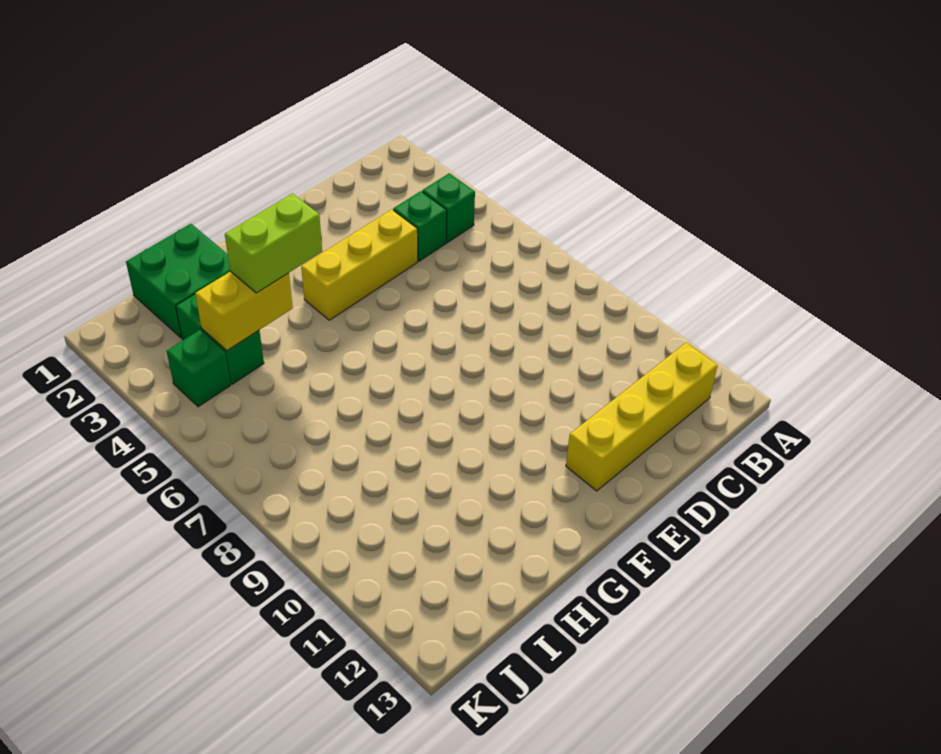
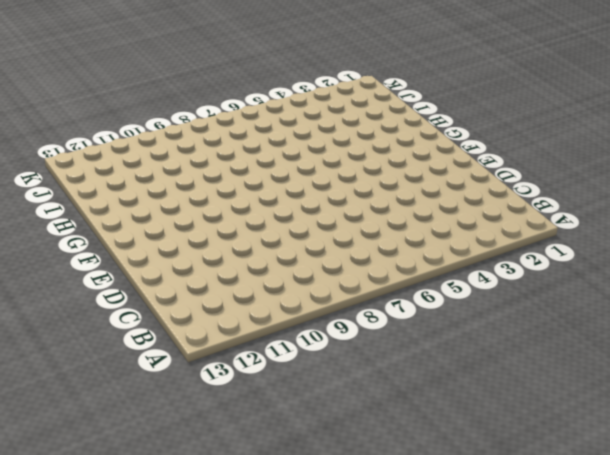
none -> green brick B4 level 1
none -> yellow brick B12:E12 level 1

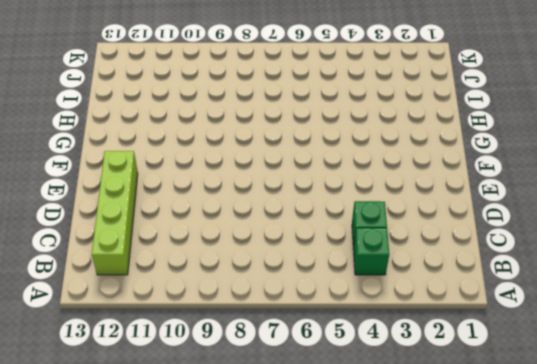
lime brick B12:E12 level 1 -> yellow brick B12:E12 level 1
none -> yellow brick D4:F4 level 1
none -> green brick H1:I2 level 1

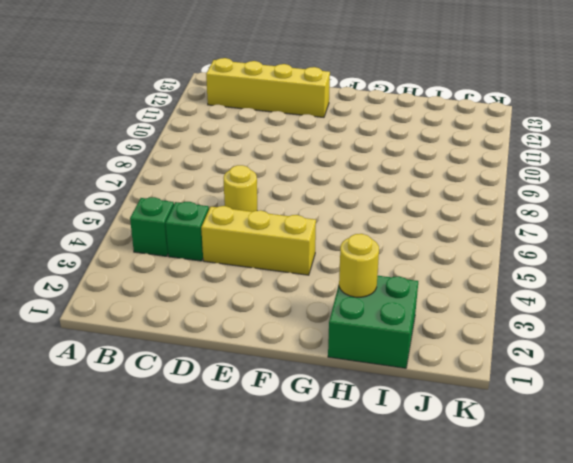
yellow round brick D6 level 1 -> none
yellow round brick H2 level 2 -> none
none -> green brick I3:I4 level 1
none -> green brick J4 level 1

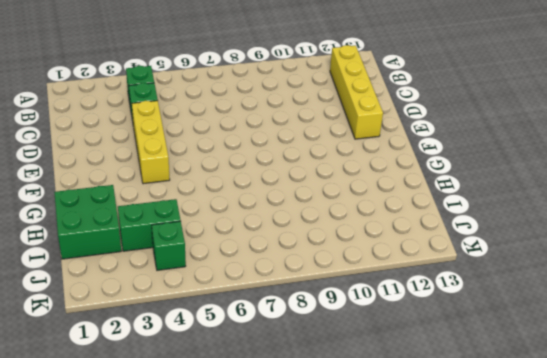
none -> yellow brick H4:I4 level 2
none -> lime brick G4:H4 level 3

